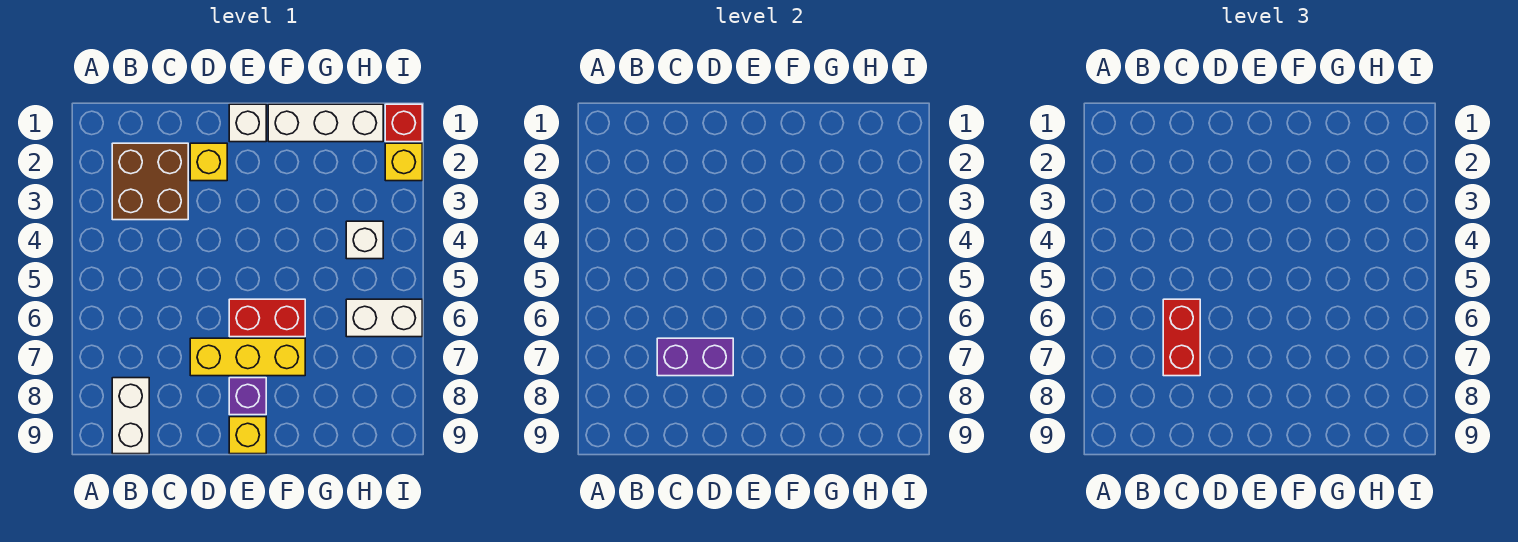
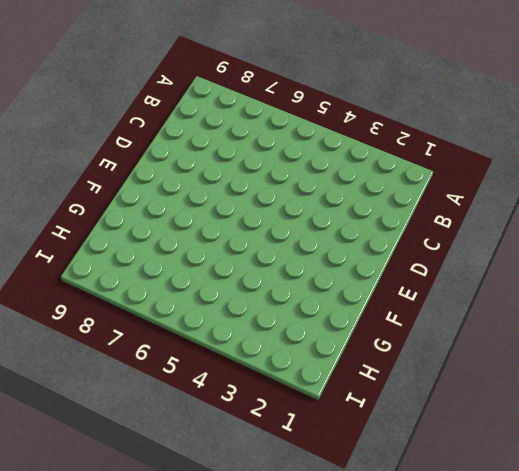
none -> brown brick B2:C3 level 1
none -> white brick B8:B9 level 1
none -> yellow brick D2 level 1

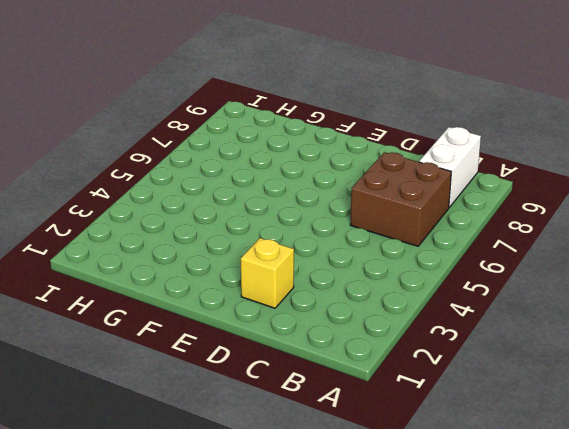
brown brick B6:C7 level 1 -> brown brick B2:C3 level 1
none -> yellow brick D7:F7 level 1
none -> white brick E1 level 1
none -> red brick E6:F6 level 1

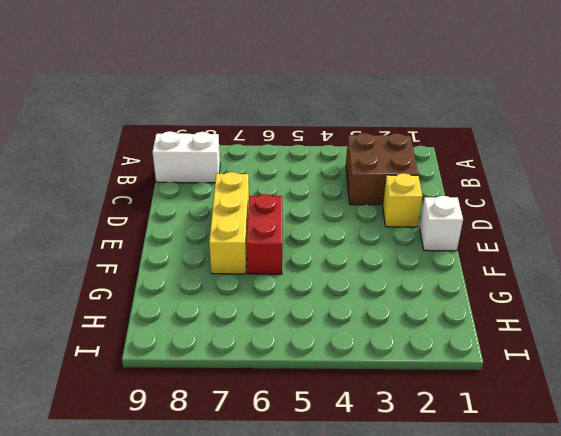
none -> purple brick E8 level 1
none -> yellow brick E9 level 1
none -> white brick F1:H1 level 1

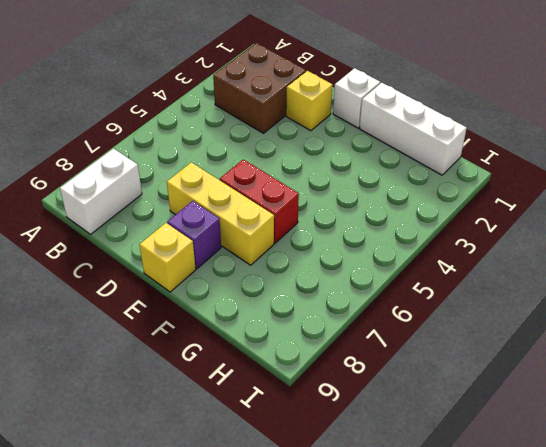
none -> white brick H4 level 1
none -> white brick H6:I6 level 1
none -> red brick I1 level 1

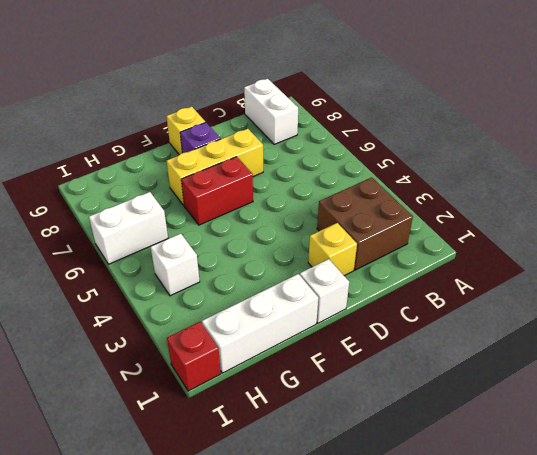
none -> yellow brick I2 level 1
none -> purple brick C7:D7 level 2
none -> red brick C6:C7 level 3

